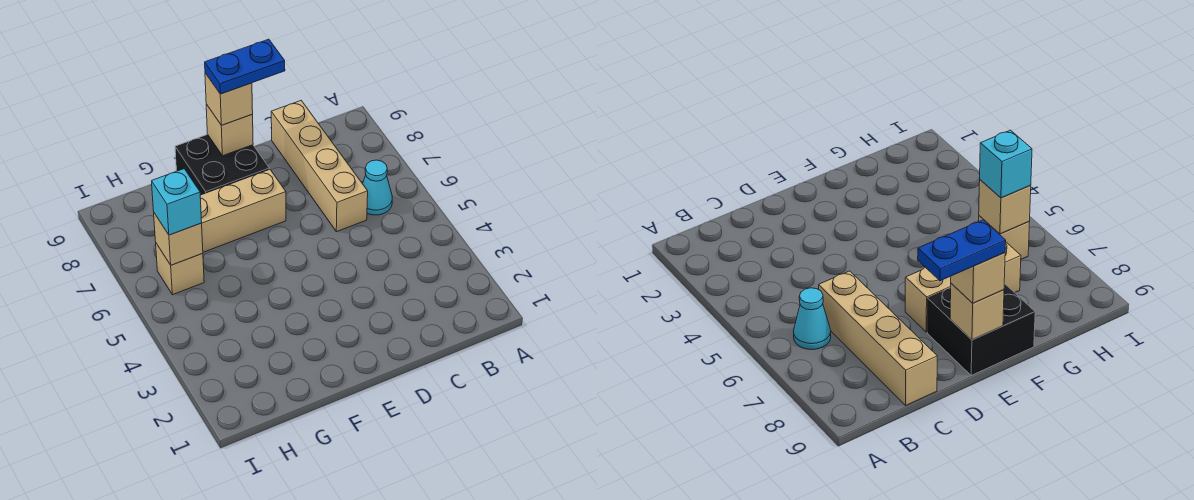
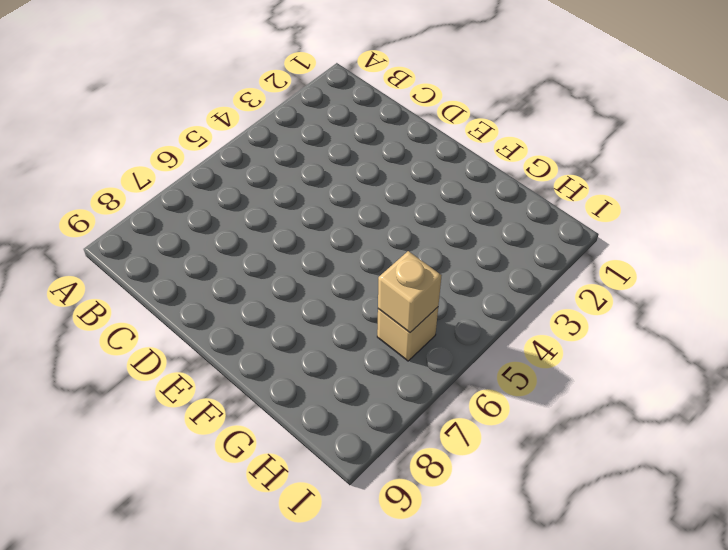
none -> cyan cone B6 level 1
none -> tan brick C6:C9 level 1

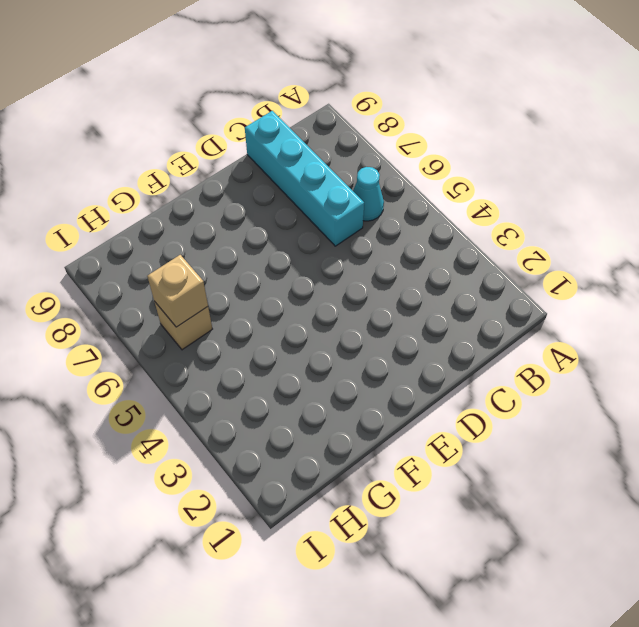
cyan brick C6:C9 level 1 -> tan brick C6:C9 level 1
none -> tan brick E7:G7 level 1
none -> black brick E8:F9 level 1

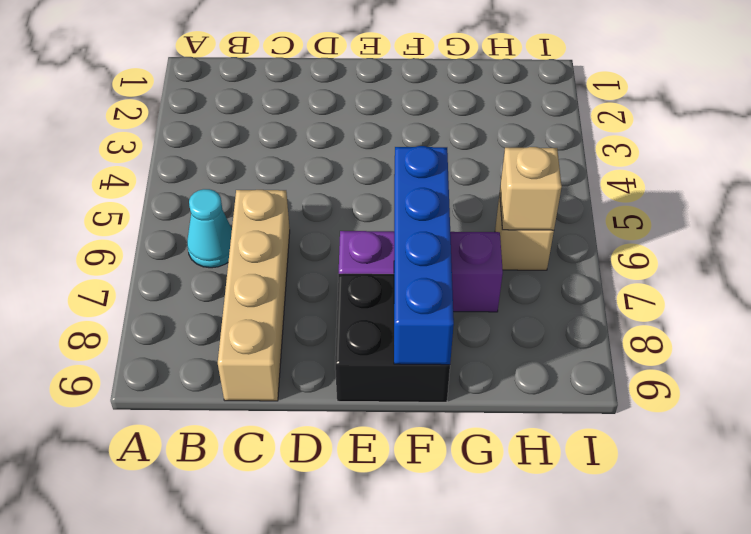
purple brick E7:G7 level 1 -> tan brick E7:G7 level 1
blue brick F6:F9 level 2 -> none
none -> tan brick E9 level 2
none -> tan brick E9 level 3

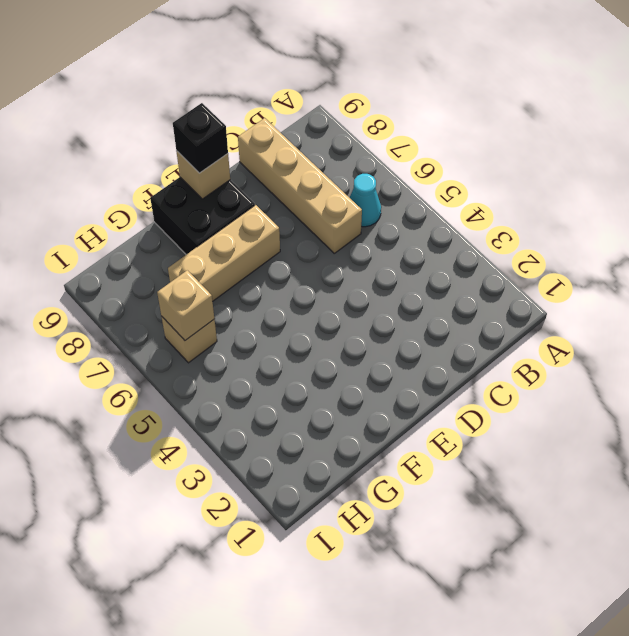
black brick E9 level 3 -> tan brick E9 level 3
none -> cyan brick H6 level 3
none -> blue plate D9:E9 level 4

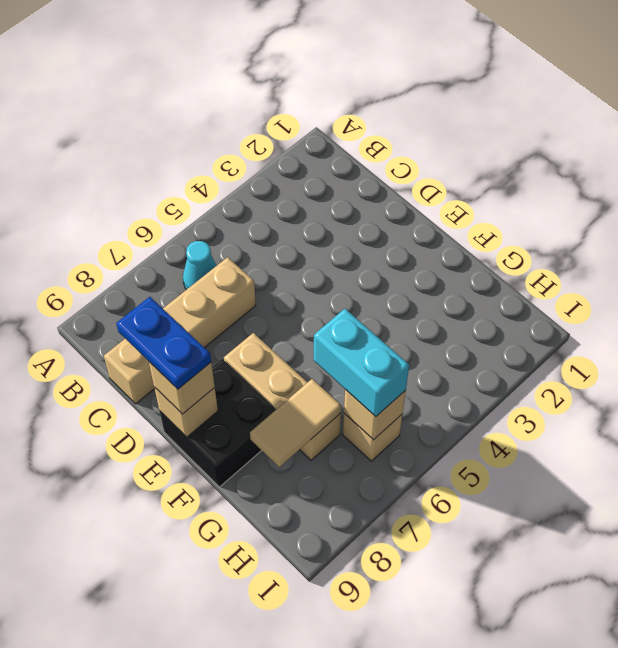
cyan brick G6:H6 level 3 -> cyan brick H6 level 3
tan tile G7:G8 level 2 -> none

